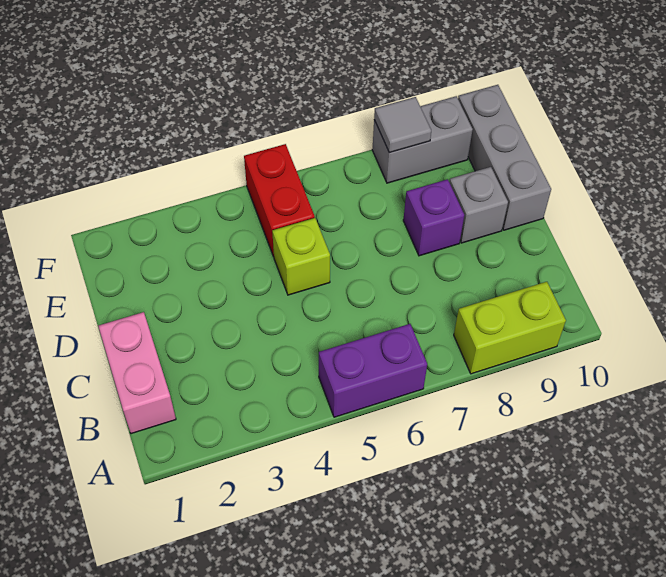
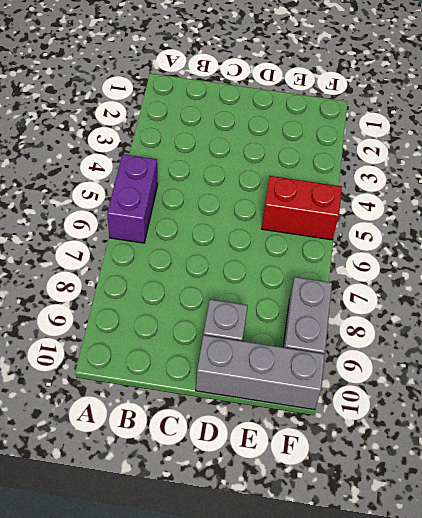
none -> lime brick A8:A9 level 1
none -> pink brick B1:C1 level 1

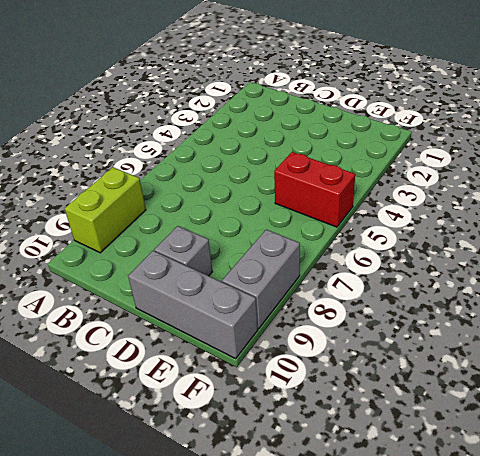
none -> purple brick A5:A6 level 1
none -> pink brick B1:C1 level 1

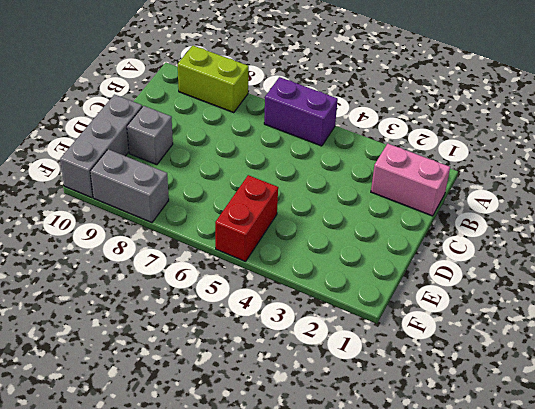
pink brick B1:B2 level 1 -> pink brick B1:C1 level 1
none -> lime brick D5 level 1
none -> purple brick D8 level 1

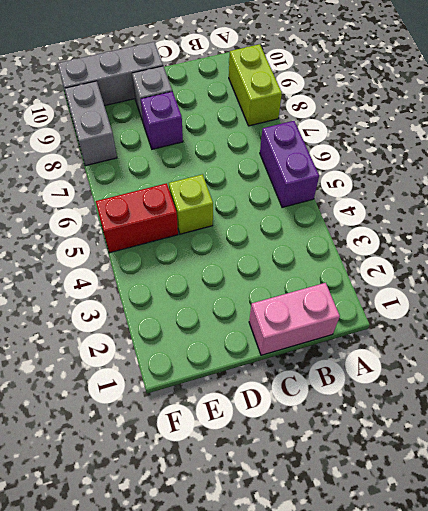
none -> grey tile F8 level 2

